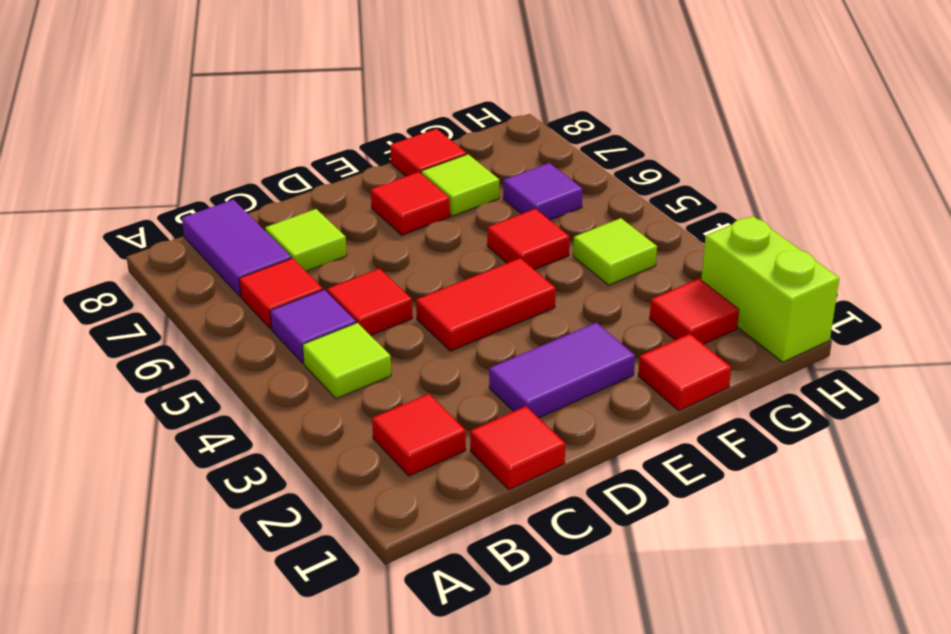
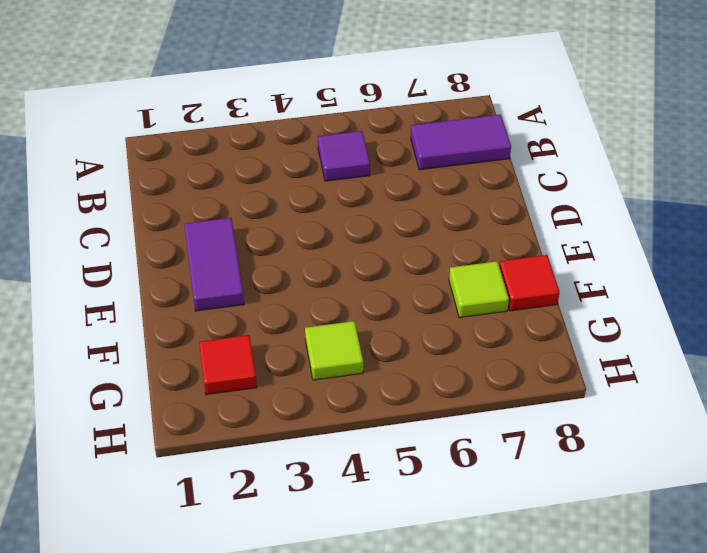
none -> red tile B2 level 1
none -> lime tile B4 level 1
none -> red tile B6 level 1

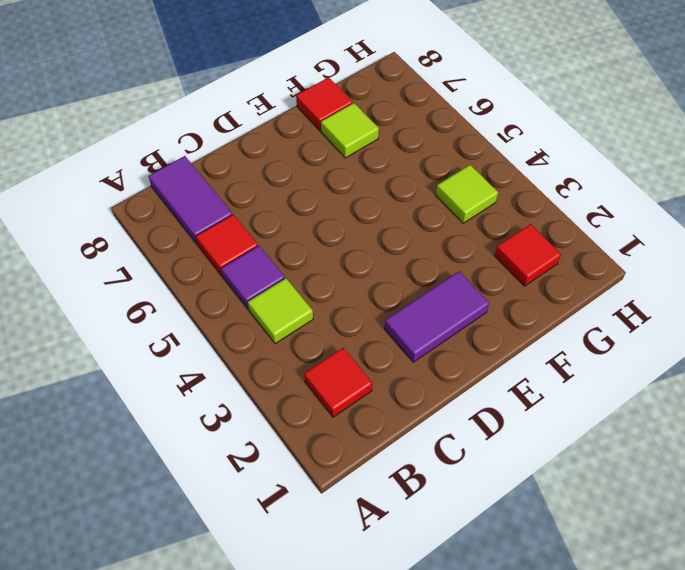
none -> red tile C1 level 1
none -> red tile C5 level 1
none -> lime tile C7 level 1

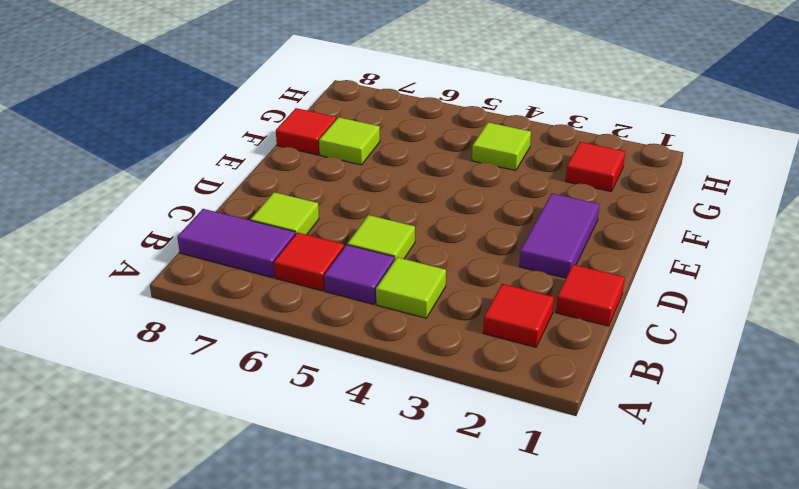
lime tile C5 level 1 -> red tile C5 level 1
none -> red tile D4:E4 level 1
none -> red tile E7 level 1
none -> red tile F1 level 1

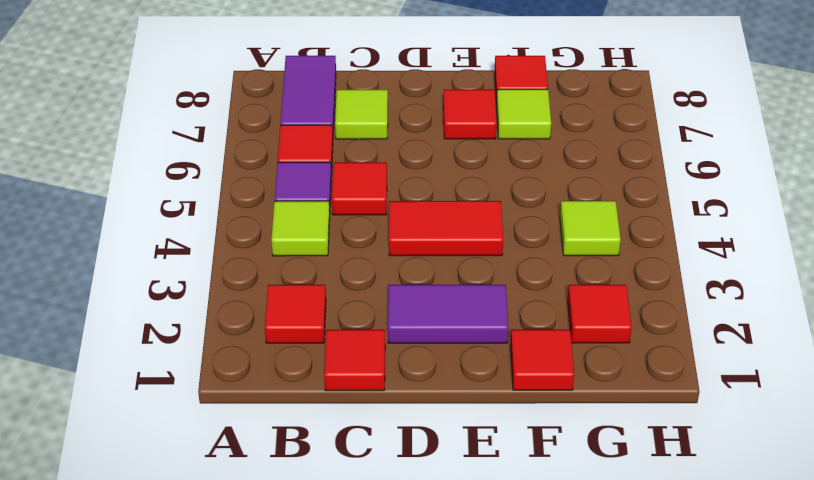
none -> red tile F5 level 1
none -> purple tile G6 level 1
none -> lime brick H1:H2 level 1

